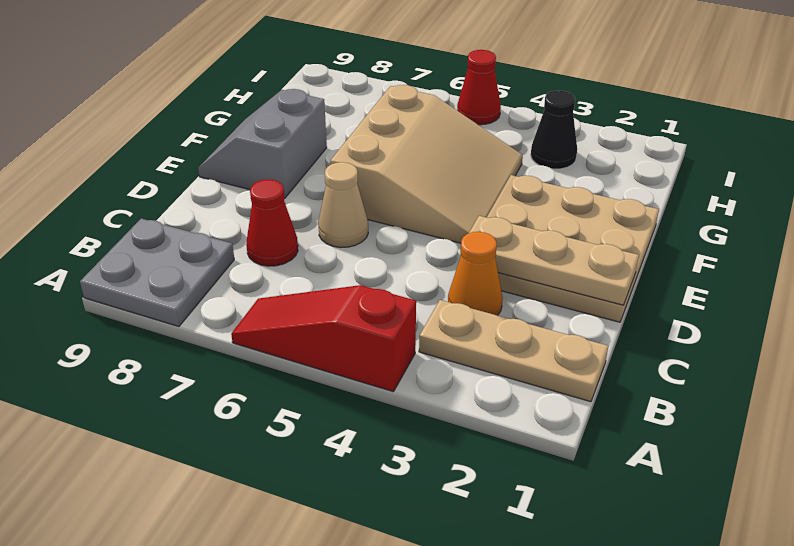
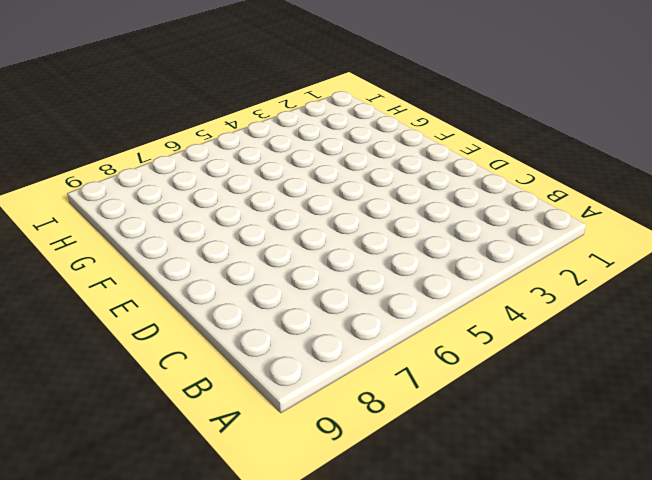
none -> red slope A4:A6 level 1 top 4
none -> grey plate A8:B9 level 1
none -> tan plate B1:B3 level 1

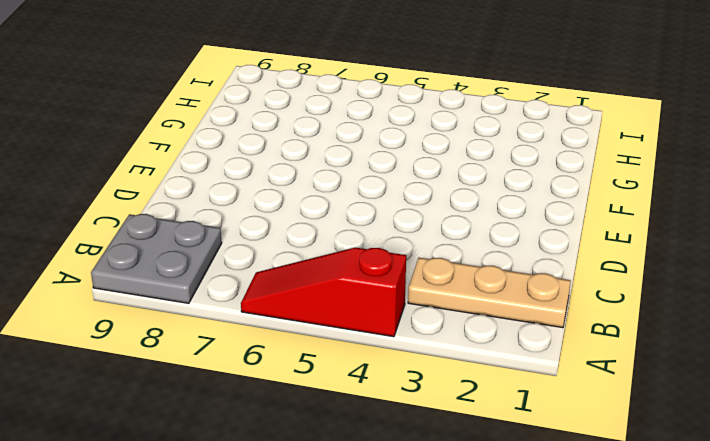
none -> orange cone C3 level 1
none -> red cone C7 level 1
none -> tan plate D1:F3 level 1

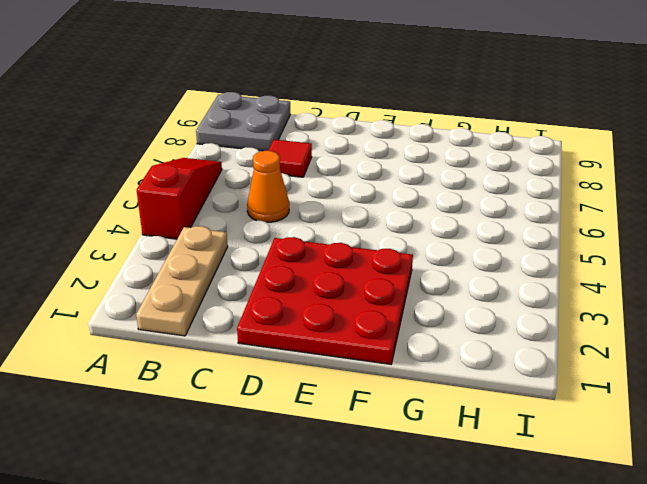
orange cone C5 level 1 -> orange cone C3 level 1
red tile C7 level 1 -> red cone C7 level 1
red plate D1:F3 level 1 -> tan plate D1:F3 level 1
none -> tan cone D6 level 1
none -> tan slope E4:G6 level 1 top 6
none -> grey slope E8:F9 level 1 top 8

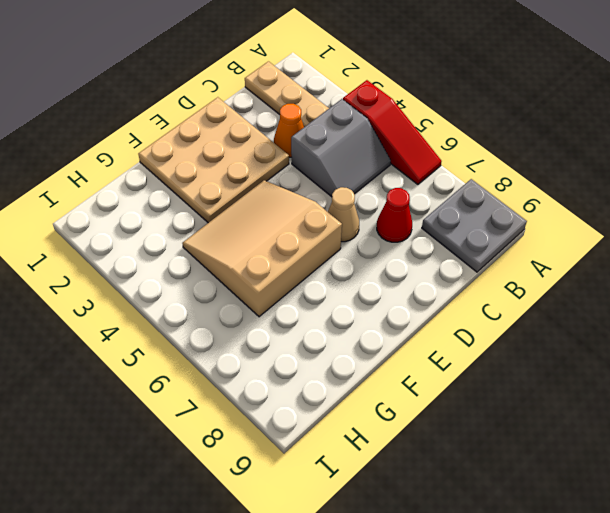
grey slope B4:C5 level 1 top 4 -> grey slope E8:F9 level 1 top 8
none -> black cone H3 level 1
none -> red cone I5 level 1
none -> tan plate D1:D3 level 2

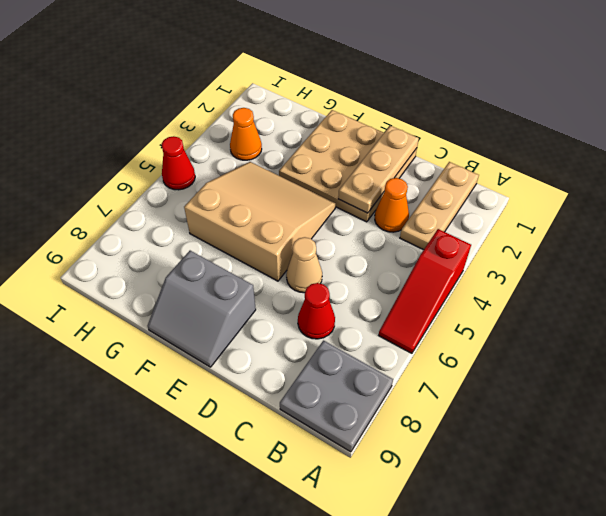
orange cone H3 level 1 -> black cone H3 level 1

